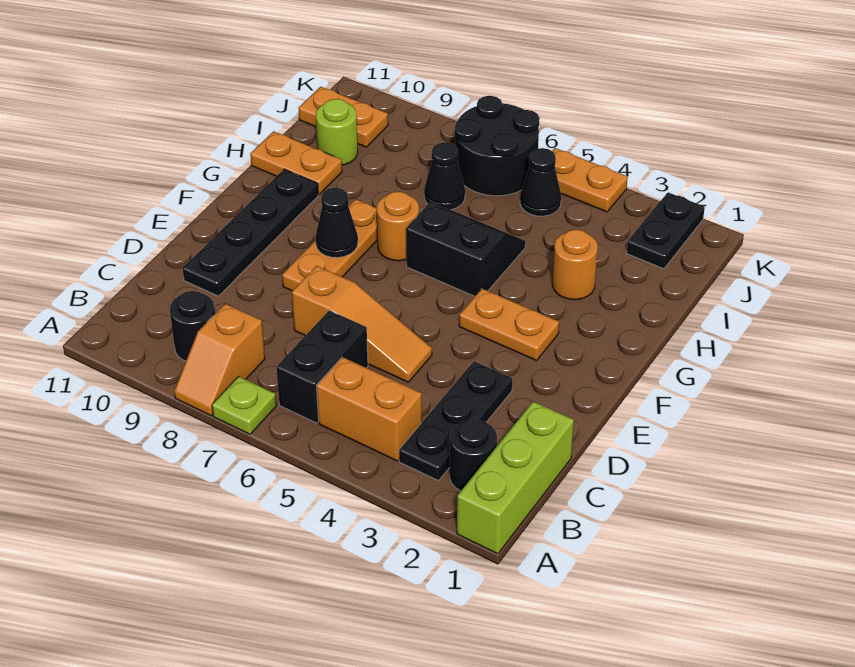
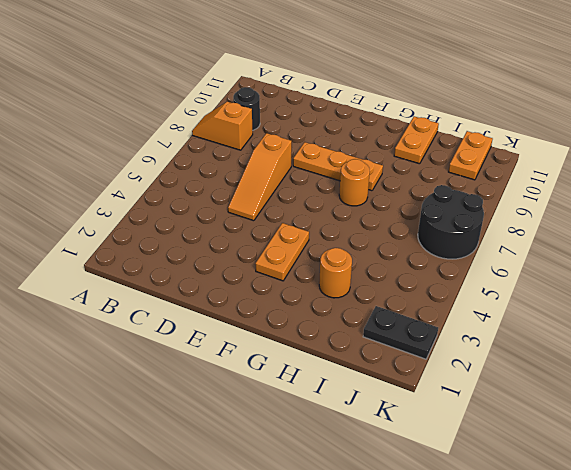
none -> lime brick A1:C1 level 1
none -> lime plate A7 level 1
none -> black round brick B2 level 1

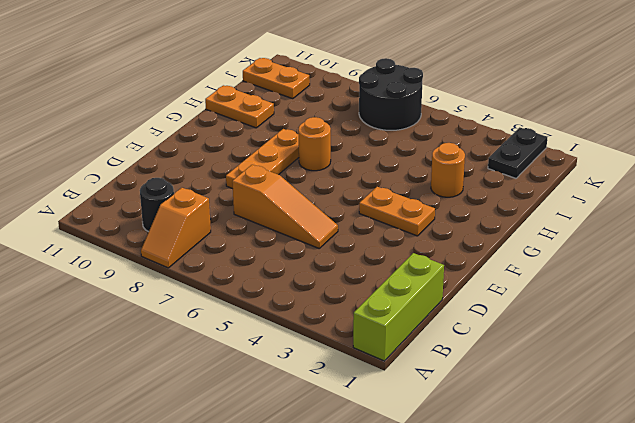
none -> lime plate A7 level 1
none -> black round brick B2 level 1
none -> black plate B3:D3 level 1

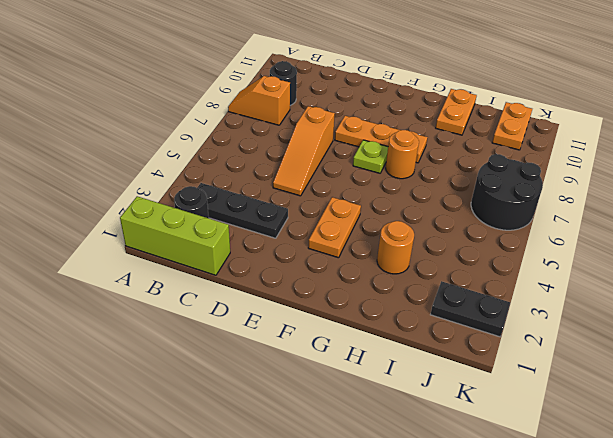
lime plate F7 level 1 -> lime plate A7 level 1
none -> orange brick B4:B5 level 1
none -> black brick B6:C6 level 1
none -> black plate D10:G10 level 1

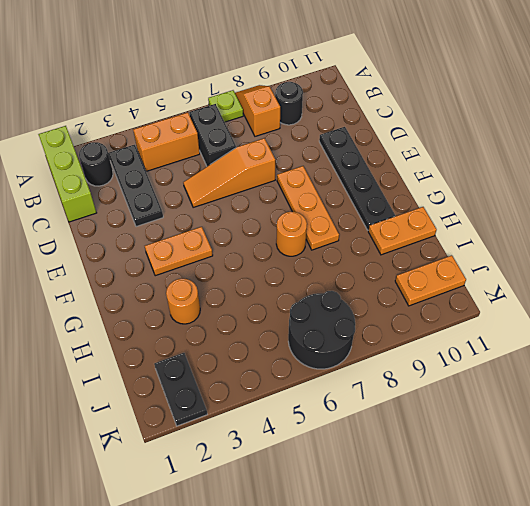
none -> black slope G5:H6 level 1 top G
none -> black cone I7 level 1
none -> lime round brick I10 level 1

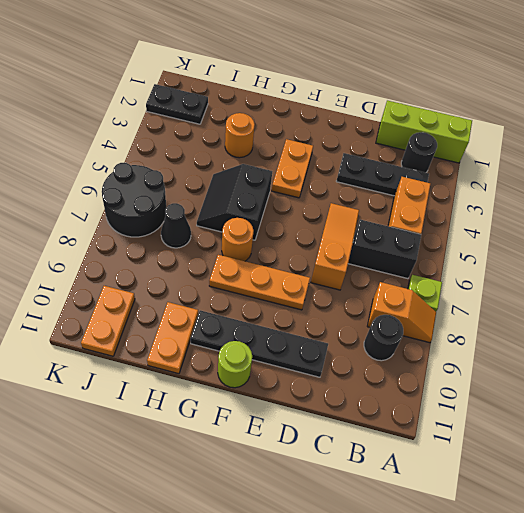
lime round brick F11 level 1 -> lime round brick I10 level 1
none -> black cone J5 level 1
none -> orange plate K4:K5 level 1
none -> black cone F8 level 2

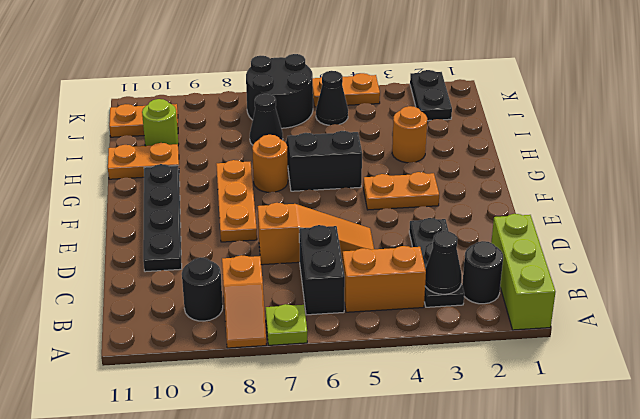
black cone B3 level 2 -> black cone F8 level 2

